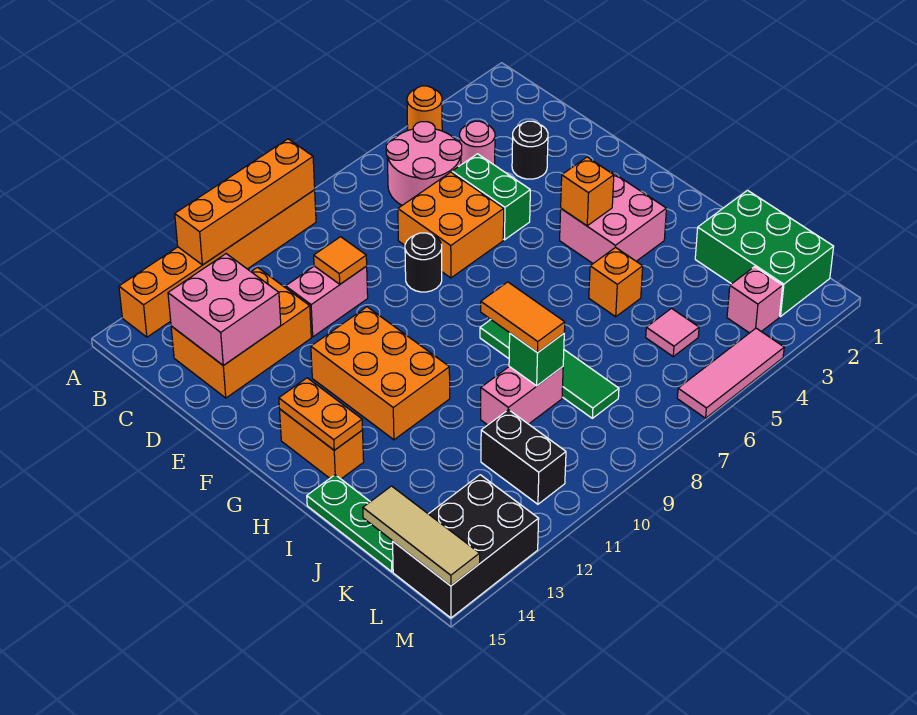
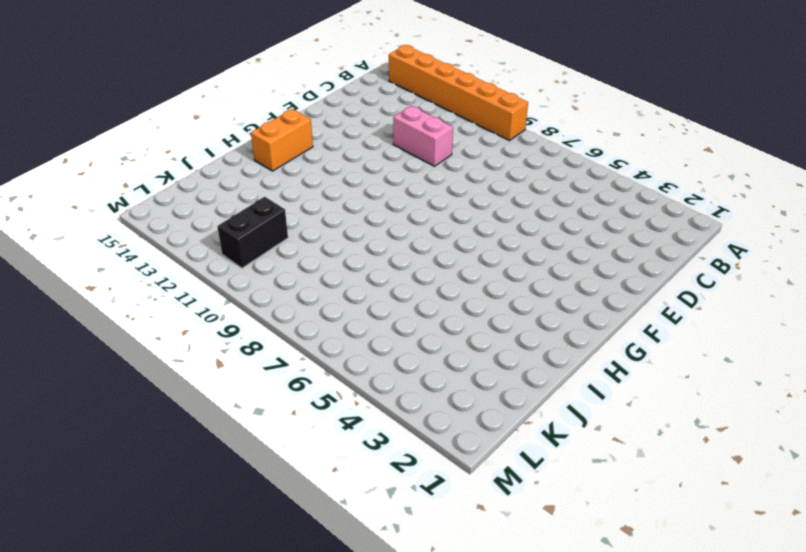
none -> orange round brick A4 level 1
none -> pink round brick B5:C6 level 1
none -> pink round brick C4 level 1
none -> orange brick C12:D14 level 1

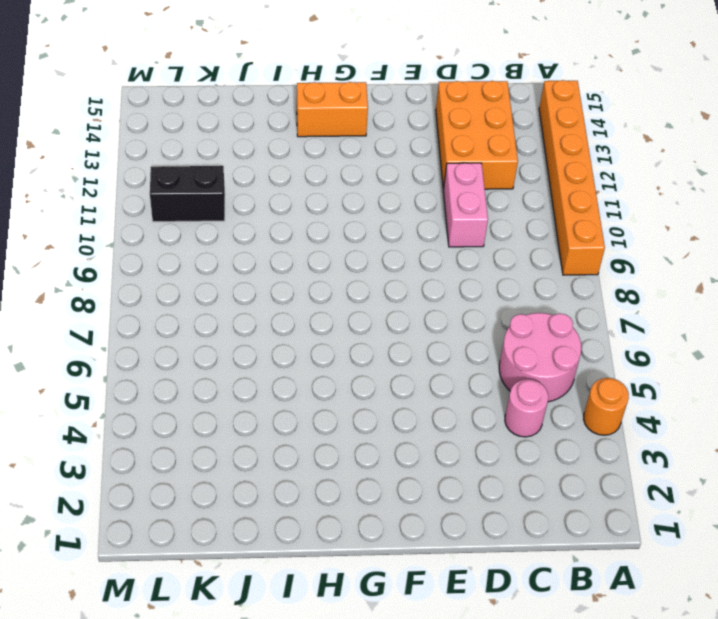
none -> black round brick D3 level 1
none -> green brick D5:E5 level 1
none -> orange brick D6:E7 level 1
none -> black round brick E8 level 1

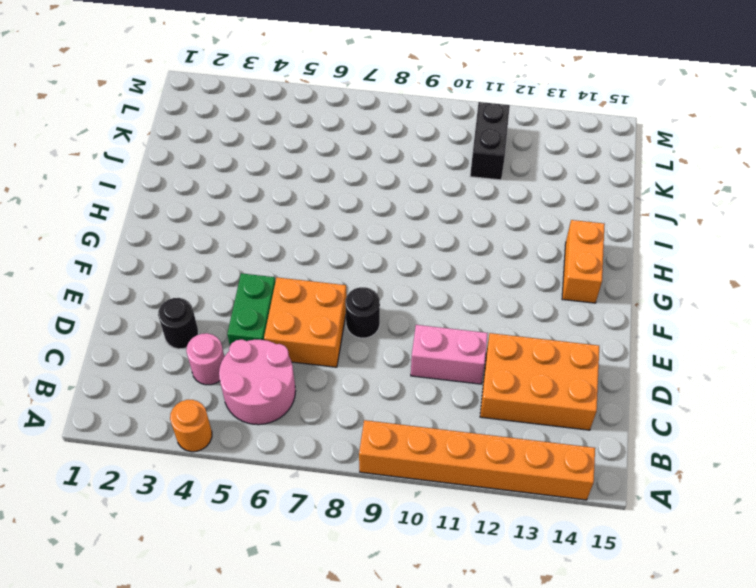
none -> orange brick F11:H12 level 1
none -> pink brick G3:H4 level 1
none -> green tile H8:K8 level 1
none -> orange brick I5 level 1

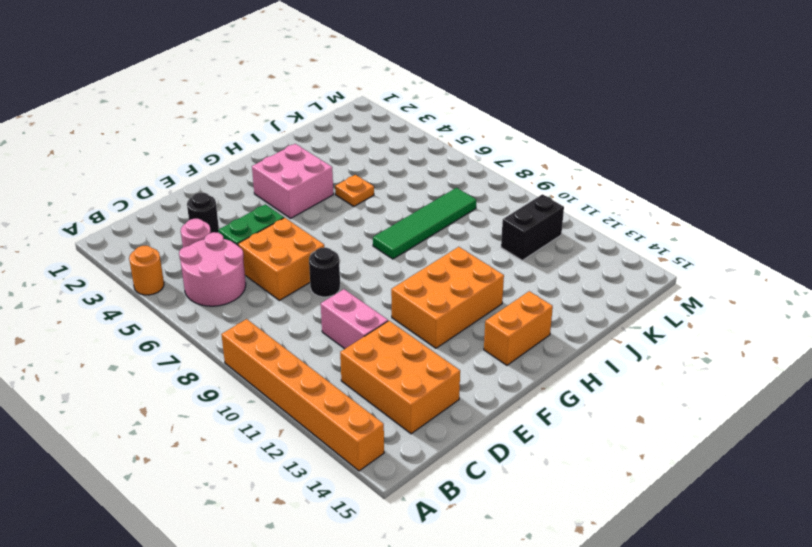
orange plate I5 level 1 -> orange brick I5 level 1
none -> green plate I15:K15 level 1
none -> green brick J1:L2 level 1
none -> pink brick J9:J10 level 1
none -> pink tile K5 level 1

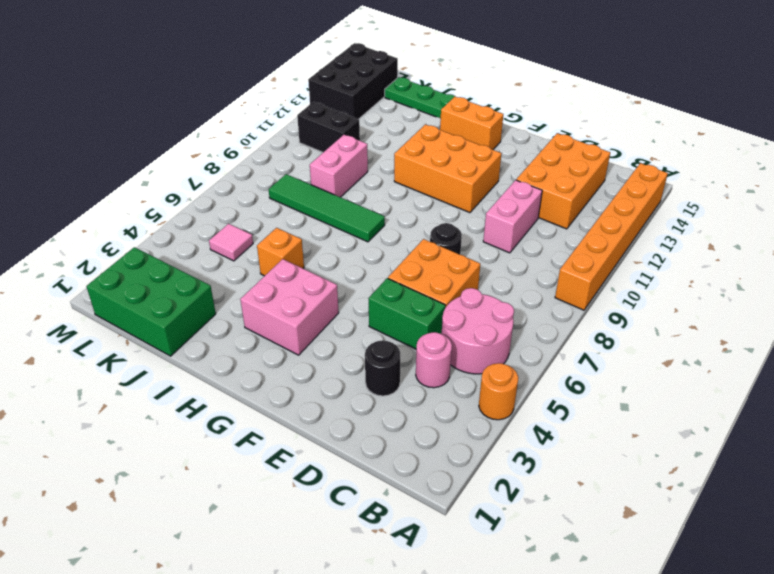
none -> pink brick L3 level 1
none -> pink tile M4:M6 level 1
none -> orange brick A9:A12 level 2
none -> pink brick C13:D14 level 2

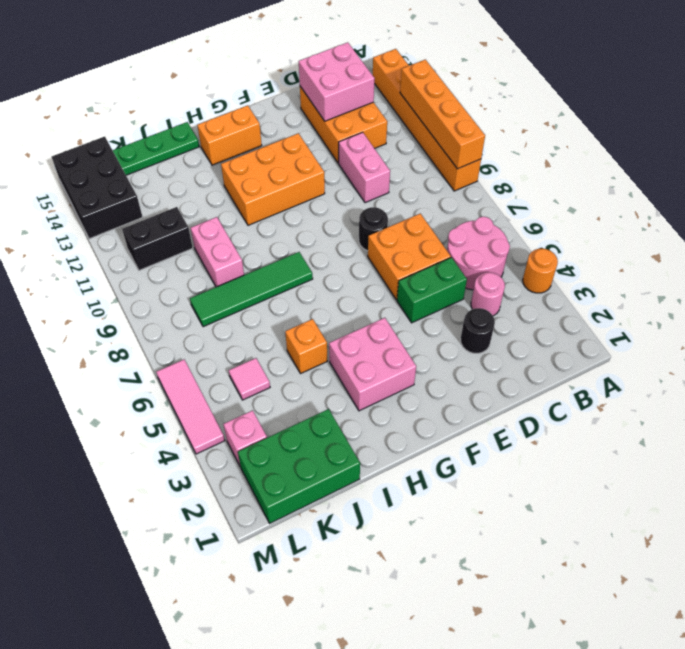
none -> orange tile D10 level 2
none -> orange brick G4 level 2
none -> orange plate G14:H14 level 2
none -> green brick J9 level 2

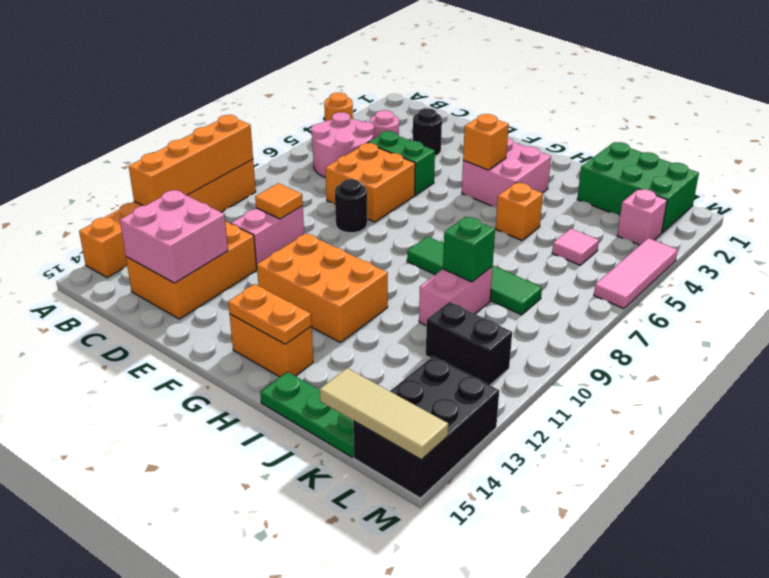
none -> orange tile I9:J9 level 3

